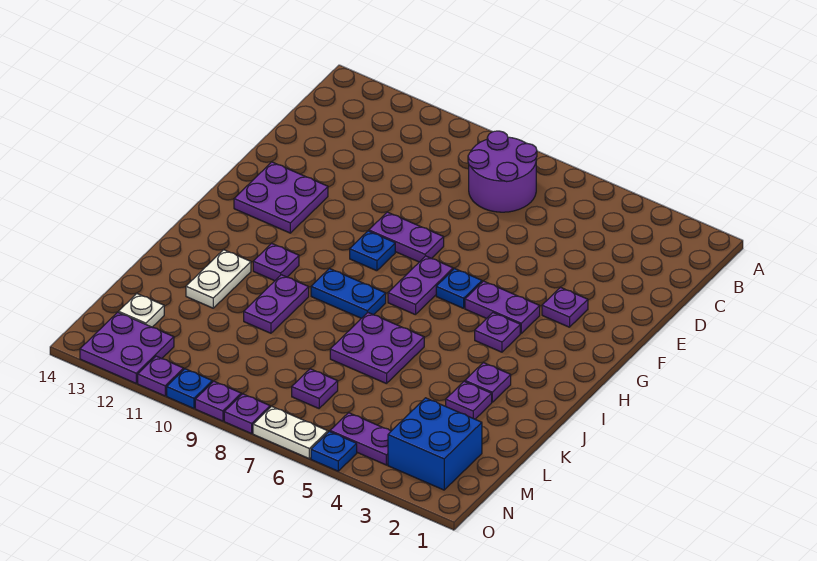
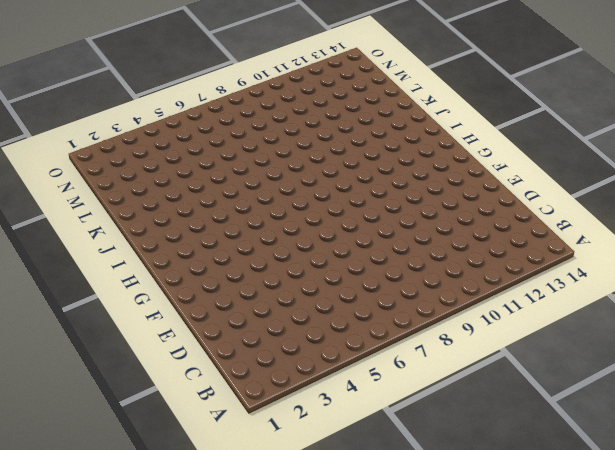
none -> purple round brick B7:C8 level 1
none -> purple plate F3 level 1
none -> purple plate F8:F9 level 1

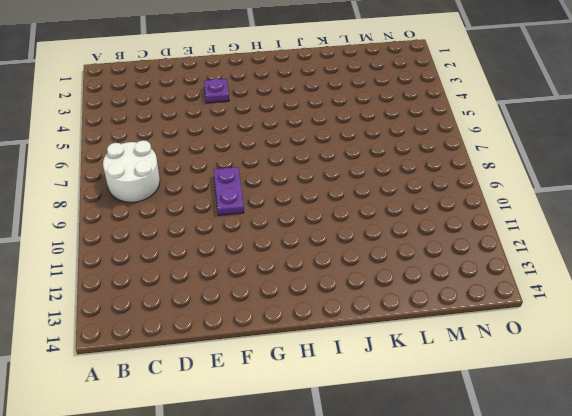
white round brick B7:C8 level 1 -> purple round brick B7:C8 level 1
none -> purple plate F12:G13 level 1
none -> purple plate G4:G5 level 1
none -> blue plate G6 level 1

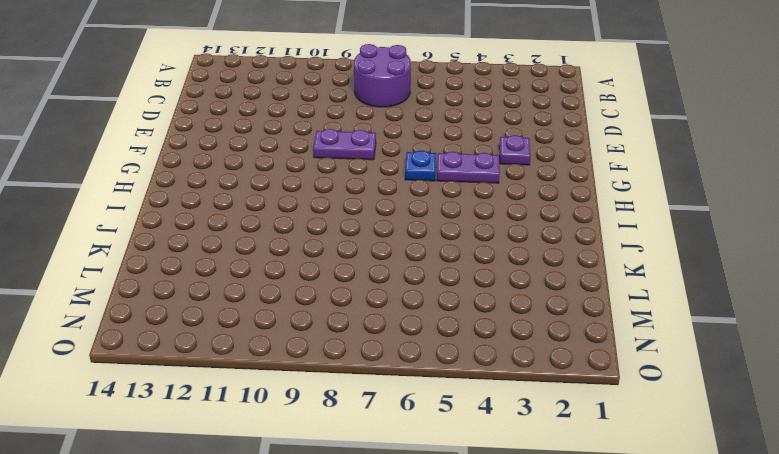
none -> purple plate F12:G13 level 1
none -> purple plate G7:H7 level 1
none -> blue plate G9 level 1

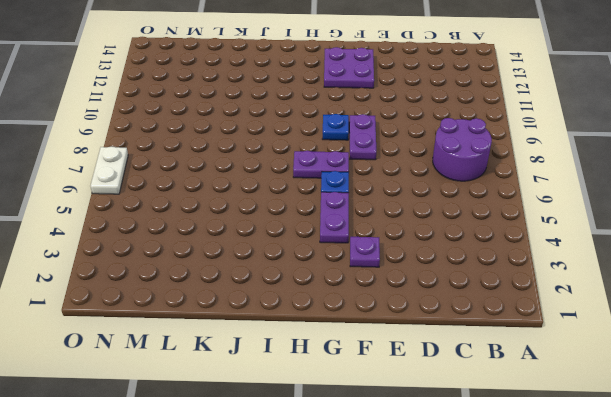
none -> purple plate H4 level 1
none -> blue plate I8:I9 level 1
none -> purple plate I11 level 1

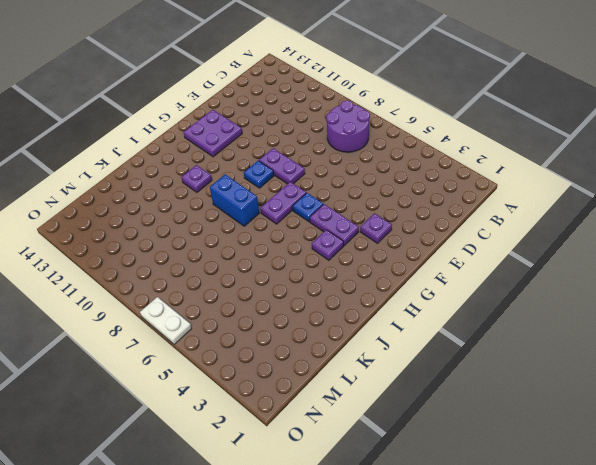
blue brick I8:I9 level 1 -> blue plate I8:I9 level 1
none -> purple plate J3 level 1
none -> purple plate J6:K7 level 1
none -> purple plate J10:K10 level 1

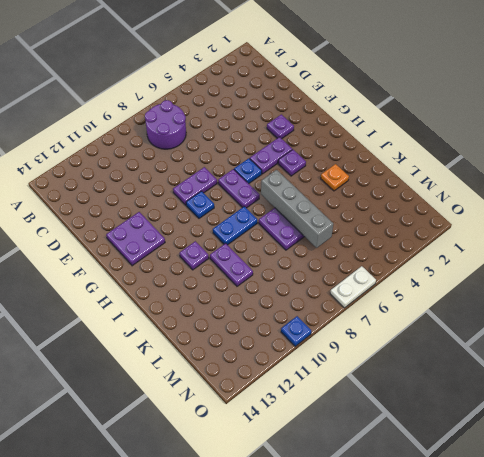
grey brick I6:L6 level 2 -> none
orange plate J3 level 1 -> purple plate J3 level 1
none -> white plate J12:K12 level 1
none -> purple plate K3 level 1
none -> blue brick M2:N3 level 1

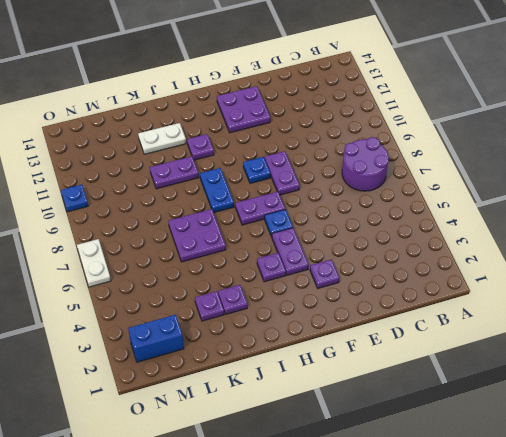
blue brick M2:N2 level 1 -> blue brick M2:N3 level 1
none -> purple plate M7 level 1
none -> white plate M13 level 1
none -> purple plate N4:N5 level 1

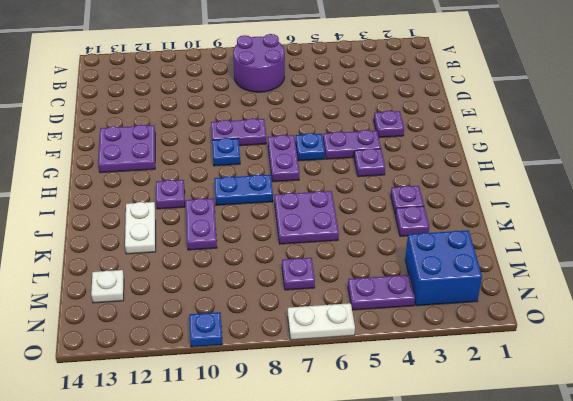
none -> purple plate N12:O13 level 1
none -> blue plate O5 level 1
none -> purple plate O8 level 1

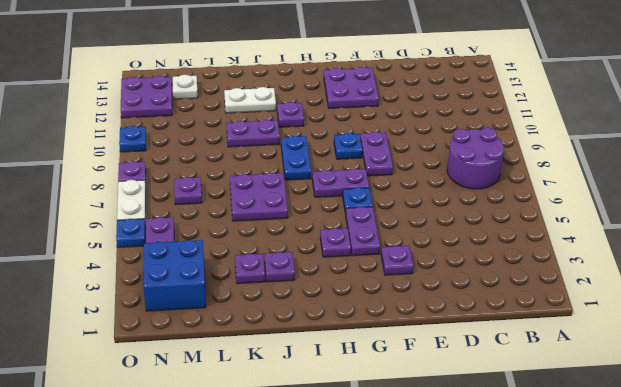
none -> purple plate O9 level 1
none -> purple plate O11 level 1

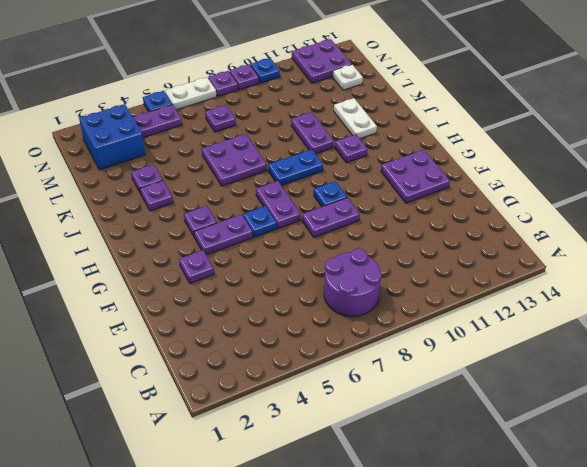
none -> purple plate O11 level 1

